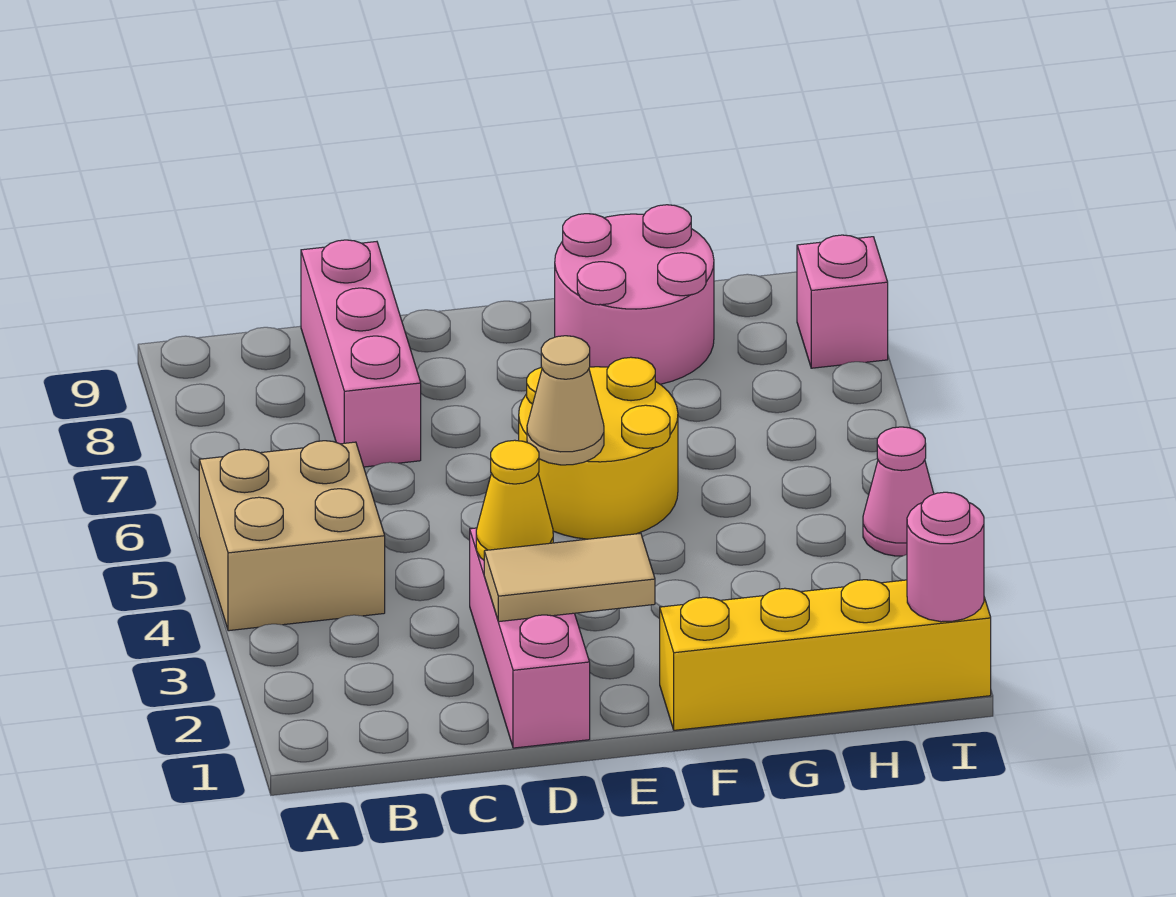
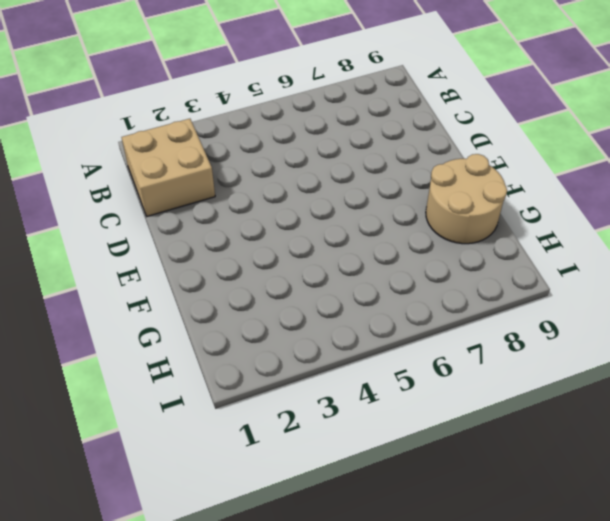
tan brick B1:C2 level 1 -> tan brick A4:B5 level 1
tan round brick F8:G9 level 1 -> pink round brick F8:G9 level 1
none -> pink brick C7:C9 level 1
none -> pink brick D1:D3 level 1
none -> yellow round brick E5:F6 level 1

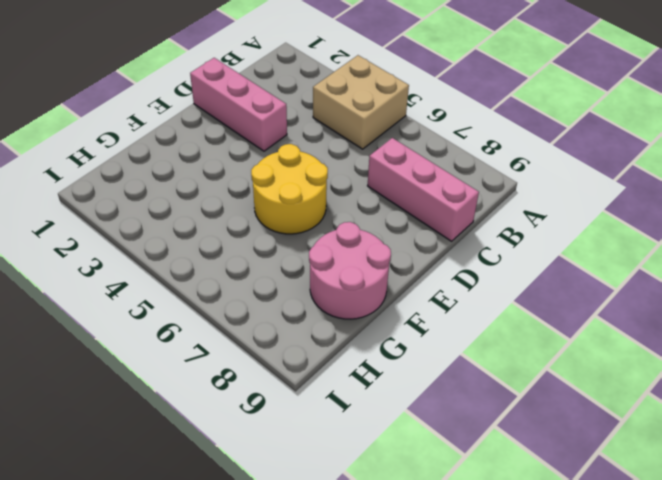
none -> yellow brick F1:I1 level 1
none -> pink cone I4 level 1
none -> pink brick I8 level 1

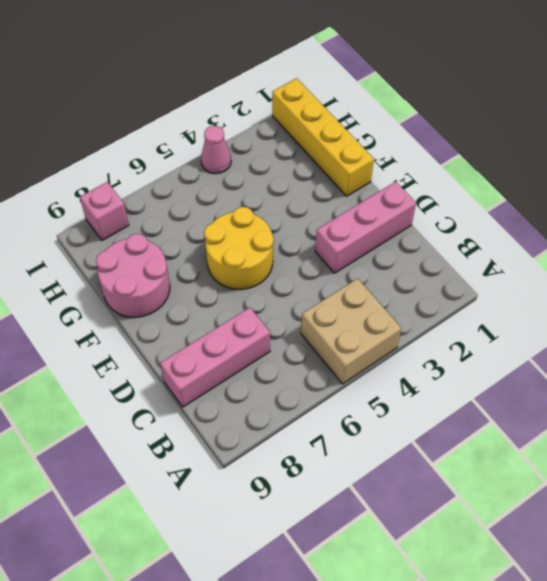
none -> tan tile D2:E2 level 2
none -> yellow cone D3 level 2
none -> tan cone E5 level 2

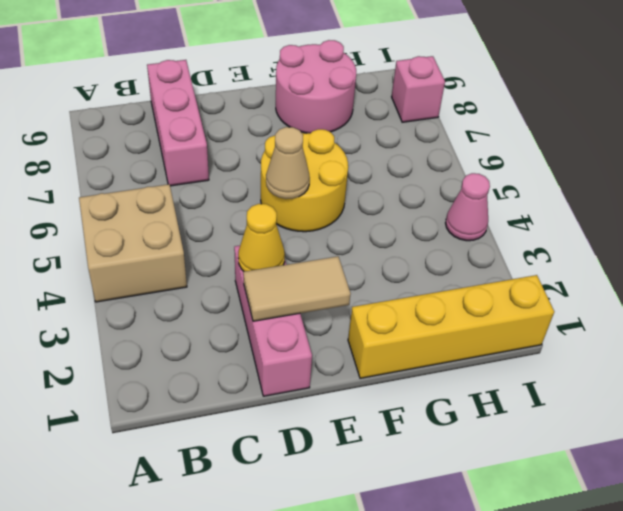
none -> pink round brick I1 level 2

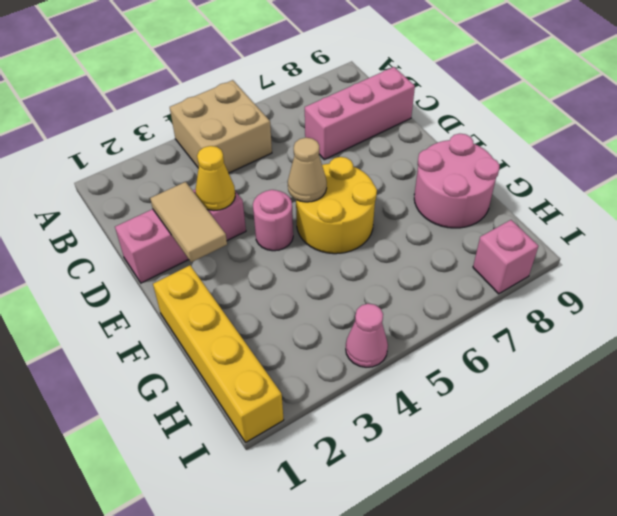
pink round brick E4 level 1 -> pink round brick I1 level 2

